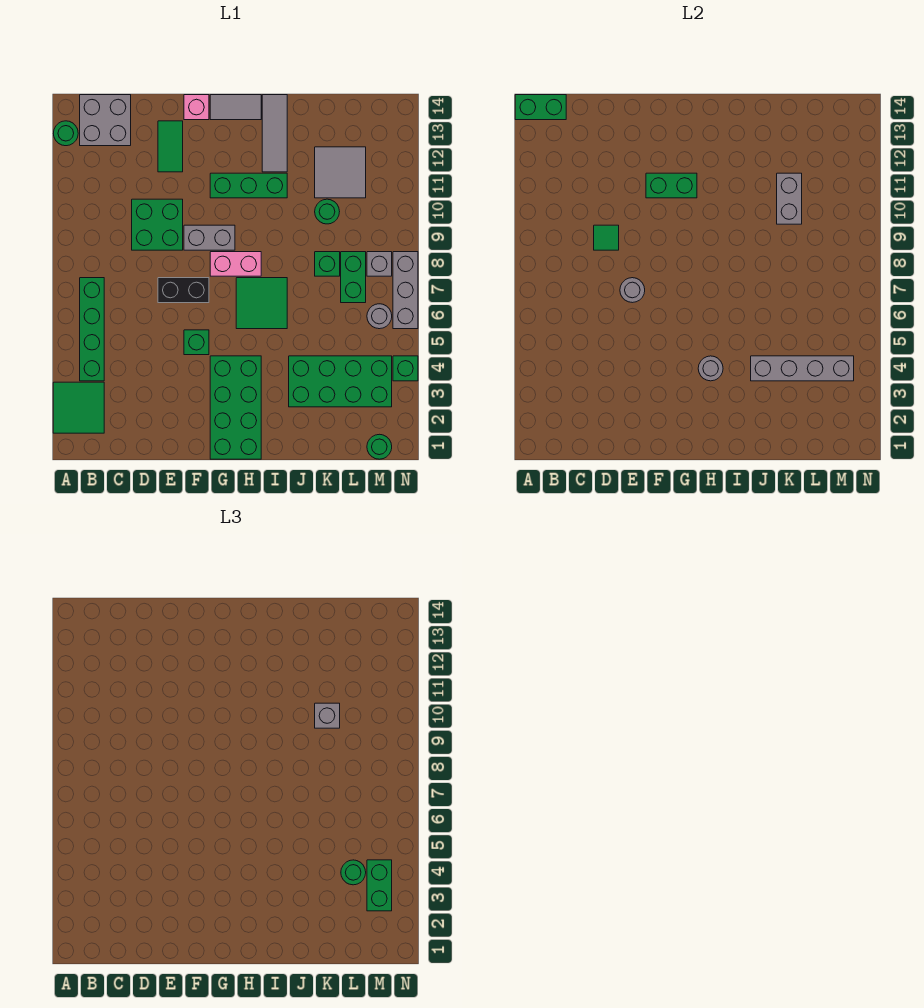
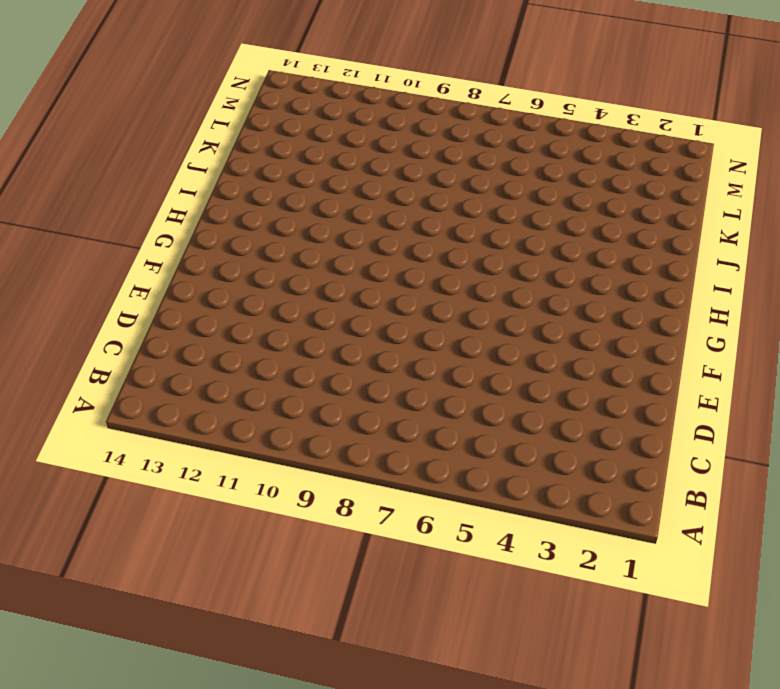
none -> green tile A2:B3 level 1
none -> green round brick A13 level 1
none -> green brick B4:B7 level 1
none -> grey brick B13:C14 level 1

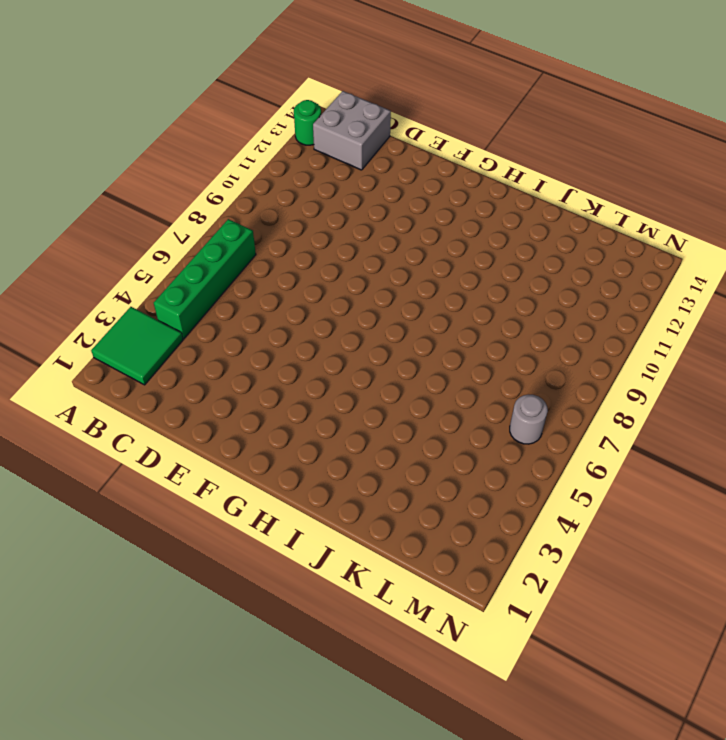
none -> green brick D9:E10 level 1
none -> black brick E7:F7 level 1
none -> green tile E12:E13 level 1
none -> green brick F5 level 1

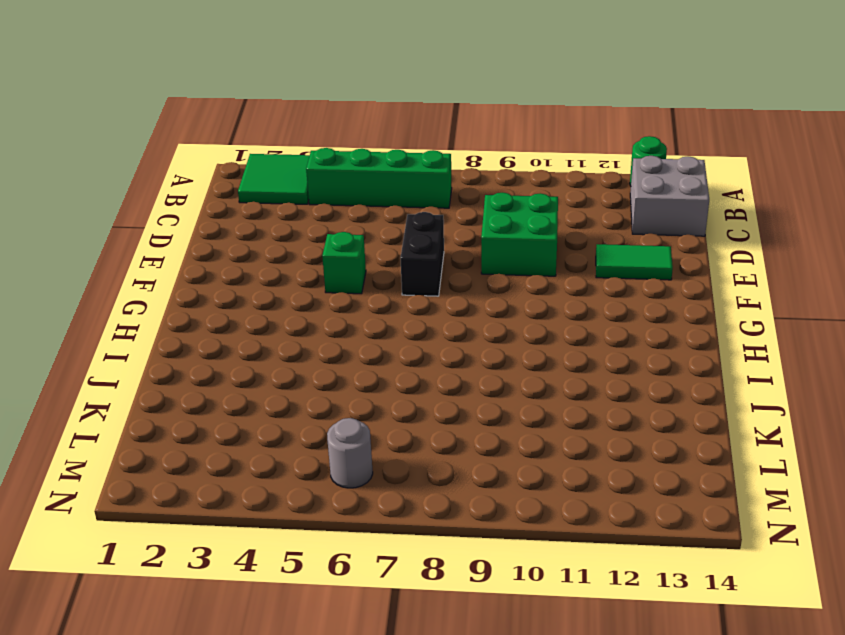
none -> grey brick F9:G9 level 1
none -> pink brick F14 level 1
none -> green brick G1:H4 level 1
none -> pink brick G8:H8 level 1

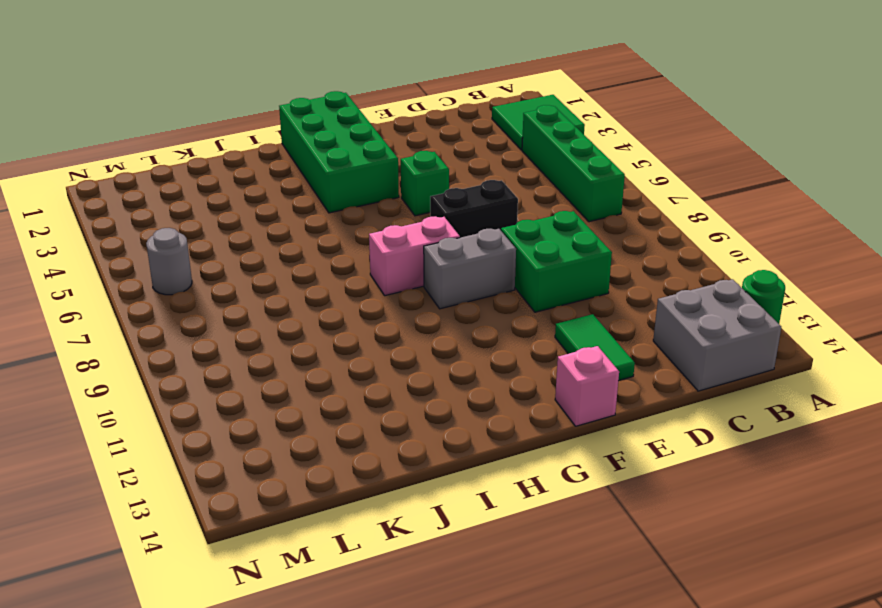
none -> green brick G11:I11 level 1
none -> grey tile G14:H14 level 1
none -> green tile H6:I7 level 1
none -> grey tile I12:I14 level 1

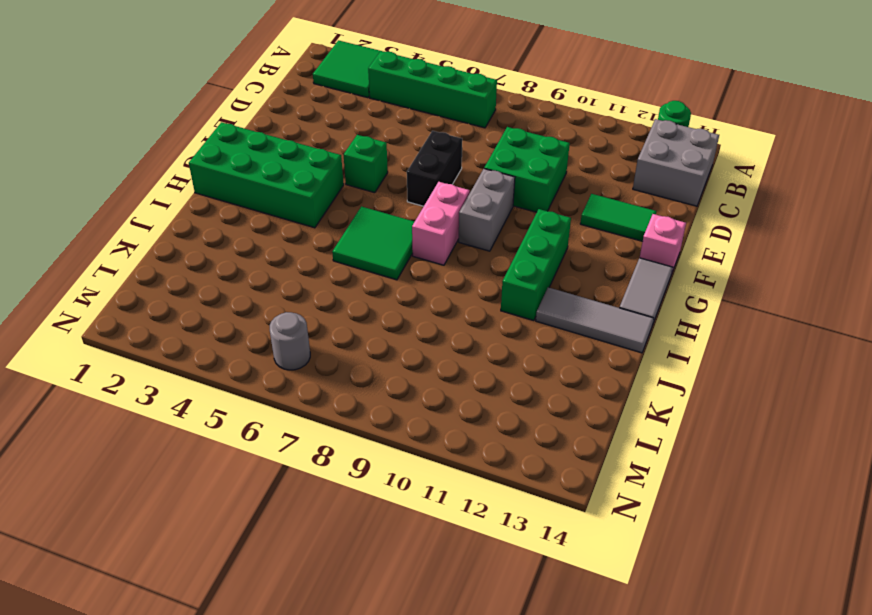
none -> green brick J3:M4 level 1
none -> green brick K8 level 1
none -> green round brick K10 level 1
none -> grey tile K11:L12 level 1

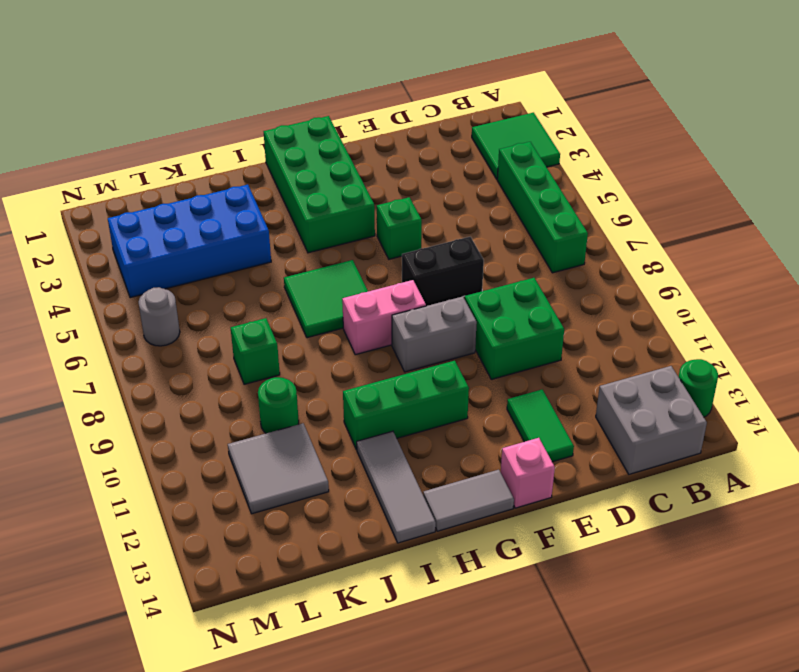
blue brick J3:M4 level 1 -> green brick J3:M4 level 1
none -> green brick L7:L8 level 1
none -> green round brick M1 level 1
none -> grey brick M8 level 1
none -> green brick N4 level 1

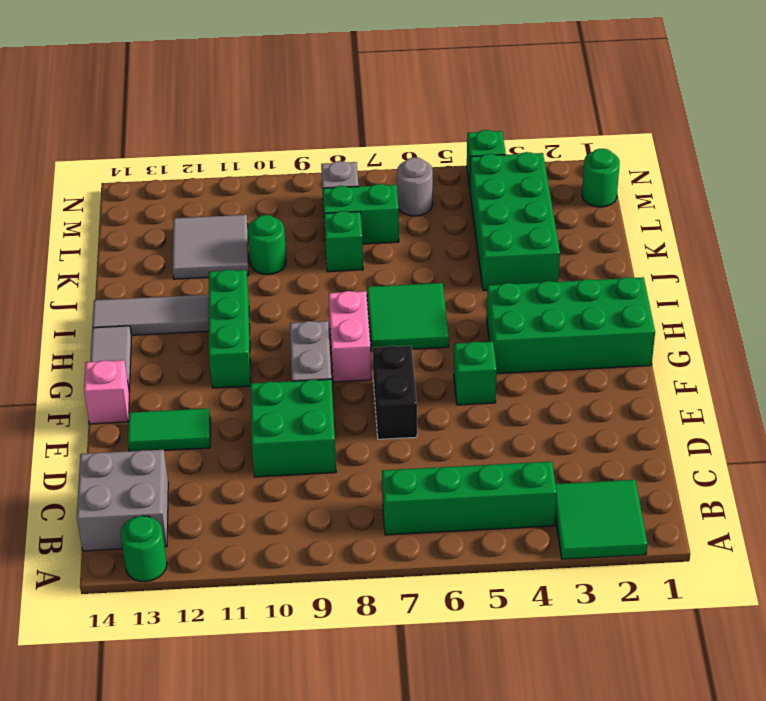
none -> grey brick N6:N8 level 1
none -> green brick A14:B14 level 2
none -> green tile D9 level 2
none -> grey round brick E7 level 2

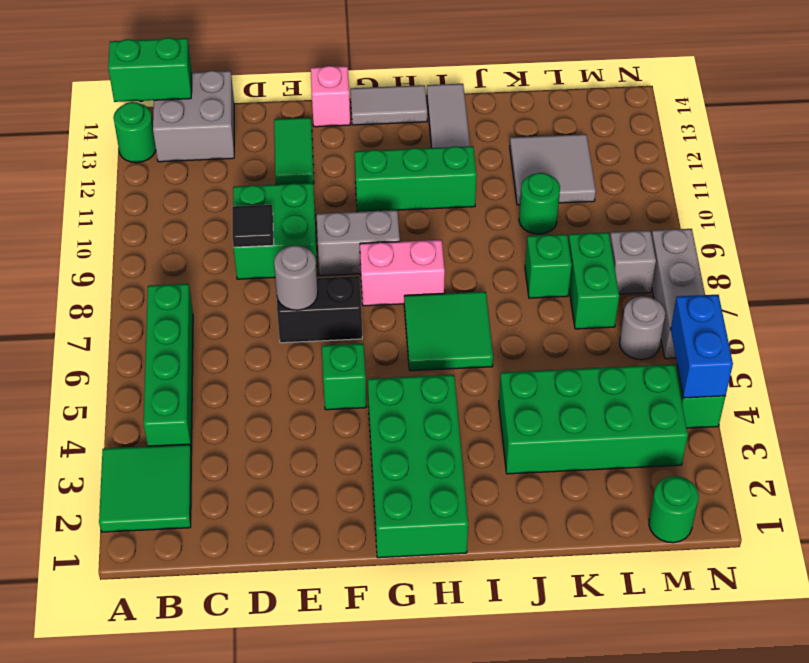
black tile D9 level 2 -> green tile D9 level 2
blue brick N4:N5 level 2 -> none
none -> green brick F11:G11 level 2
none -> grey round brick H4 level 2
none -> grey brick J4:M4 level 2
none -> grey brick K10:K11 level 2

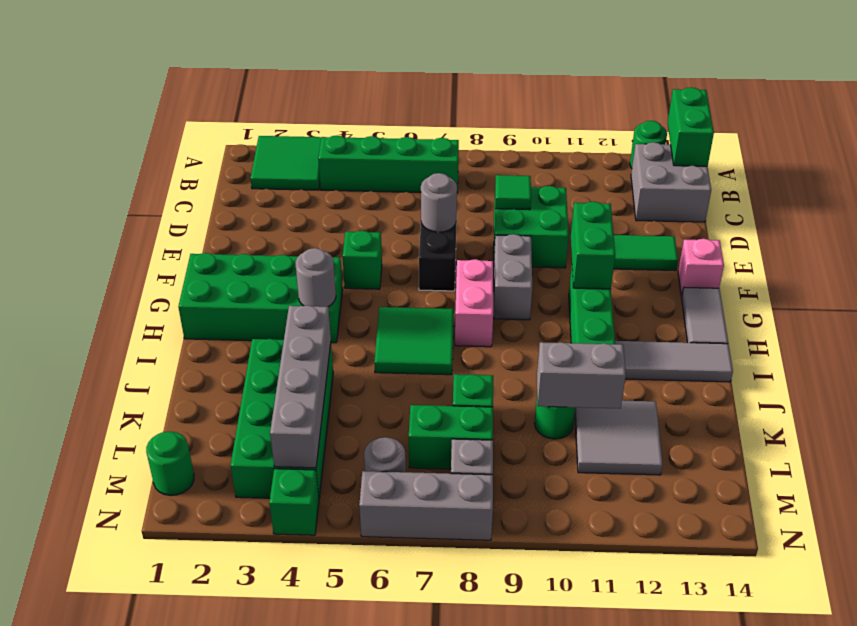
none -> grey brick K10 level 3
none -> green round brick L4 level 3
none -> green brick M3:M4 level 3

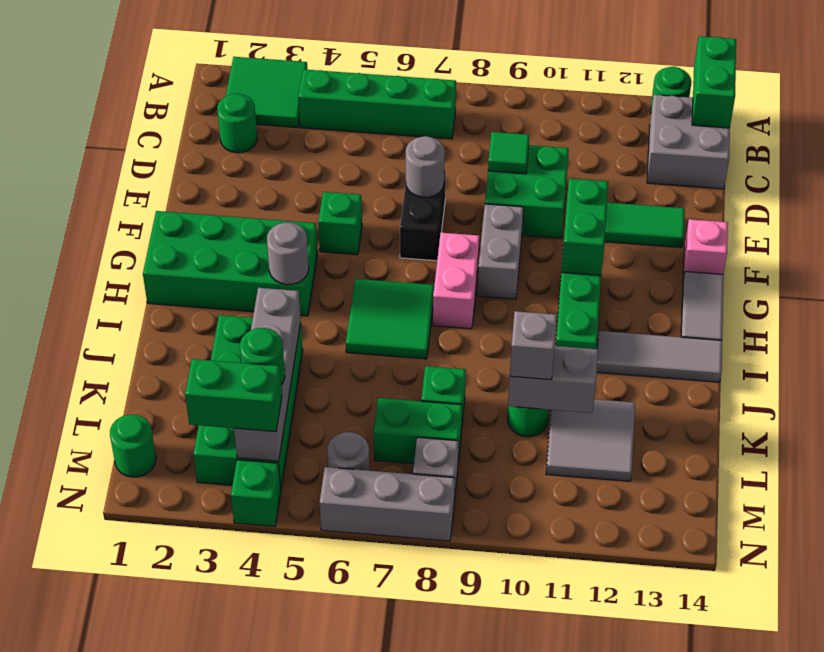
green round brick C2 level 1 -> none

